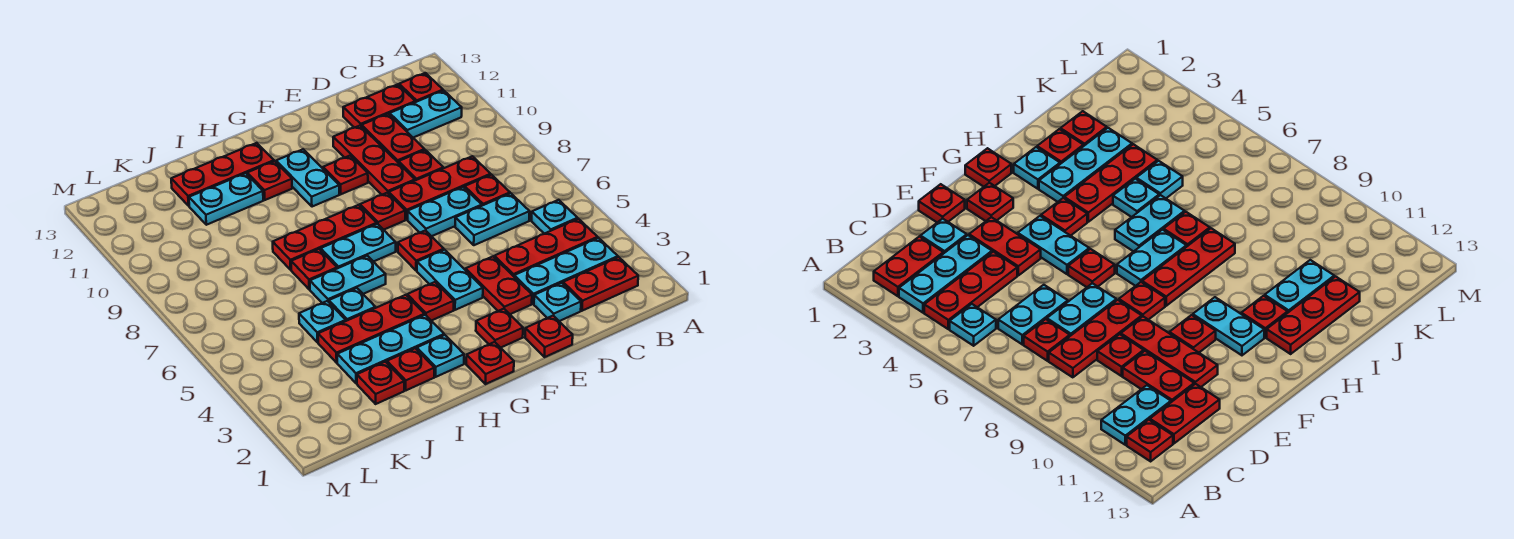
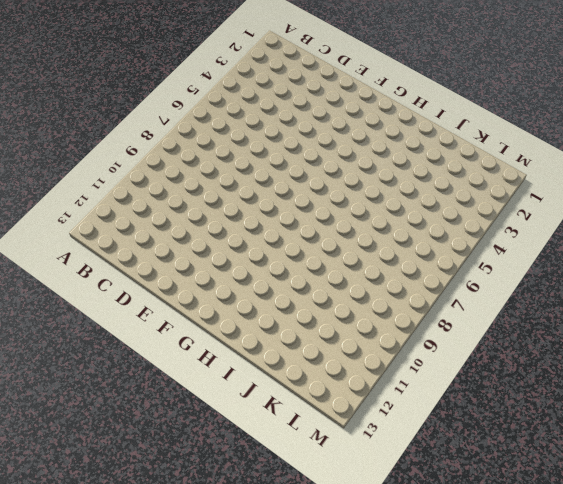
none -> red plate B2:C2 level 1
none -> cyan plate B3:D3 level 1
none -> red plate B4:D4 level 1
none -> cyan plate B5 level 1

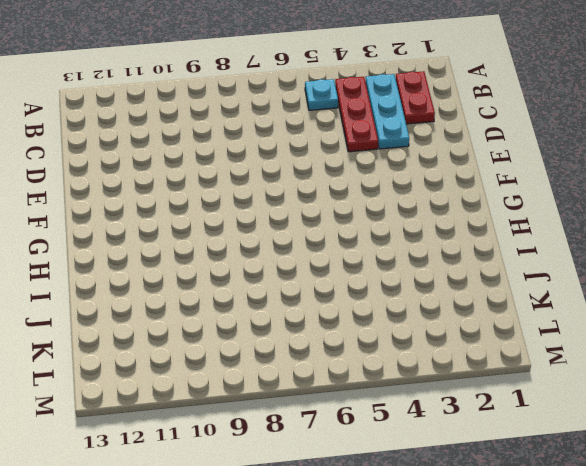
none -> cyan plate B11:C11 level 1
none -> red plate B12 level 1
none -> cyan plate C6:D6 level 1
none -> red plate C7 level 1

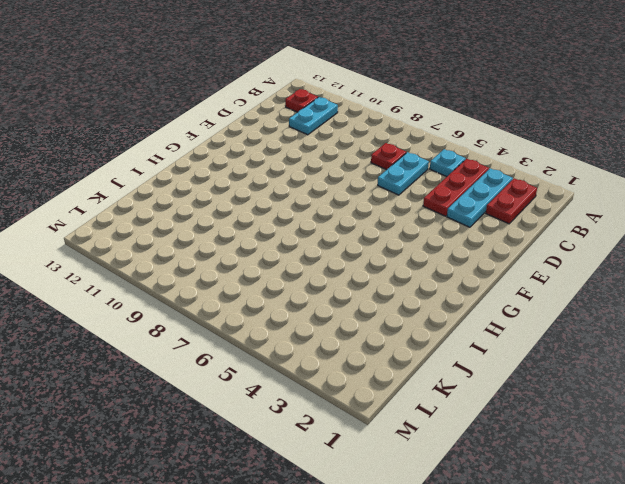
none -> red plate C8:E8 level 1
none -> red plate C12:D12 level 1
none -> cyan plate D2 level 1
none -> cyan plate D7:E7 level 1

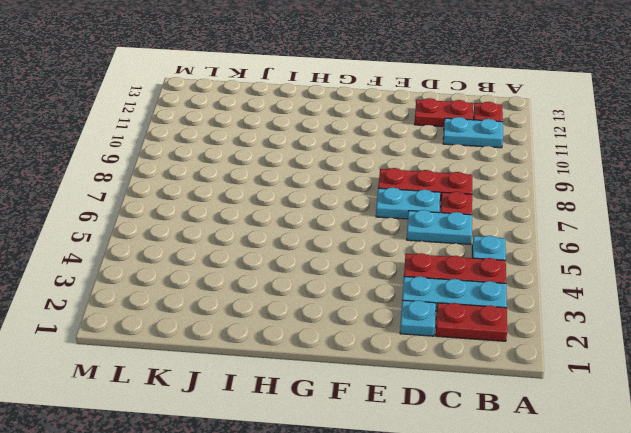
none -> red plate D9 level 1
none -> red plate D10:D11 level 1
none -> red plate E1 level 1
none -> red plate E3:E4 level 1

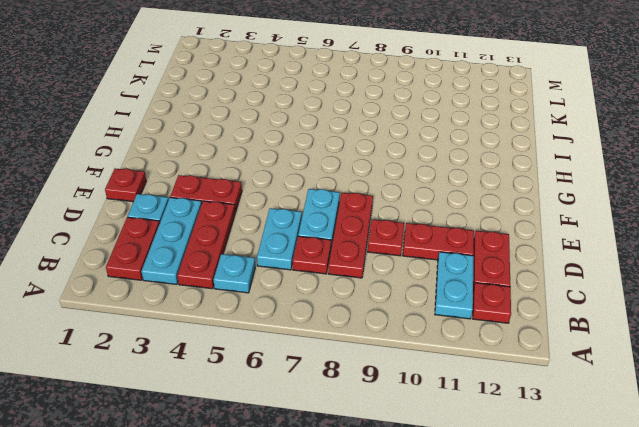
none -> red plate E9:E11 level 1
none -> red plate F2 level 1
none -> cyan plate F4:F5 level 1
none -> red plate F6 level 1

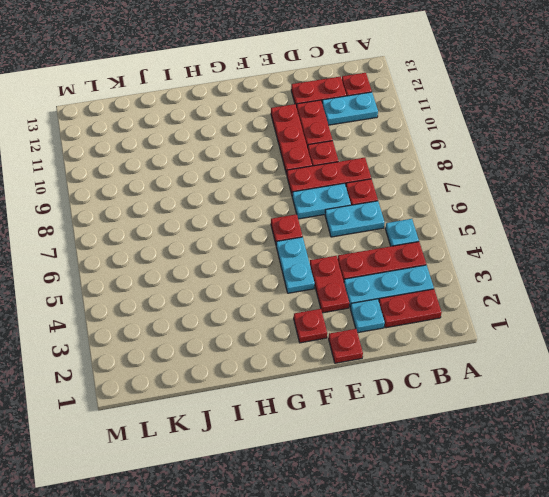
none -> red plate F8 level 1
none -> red plate F10 level 1
none -> red plate G1 level 1
none -> red plate G4 level 1

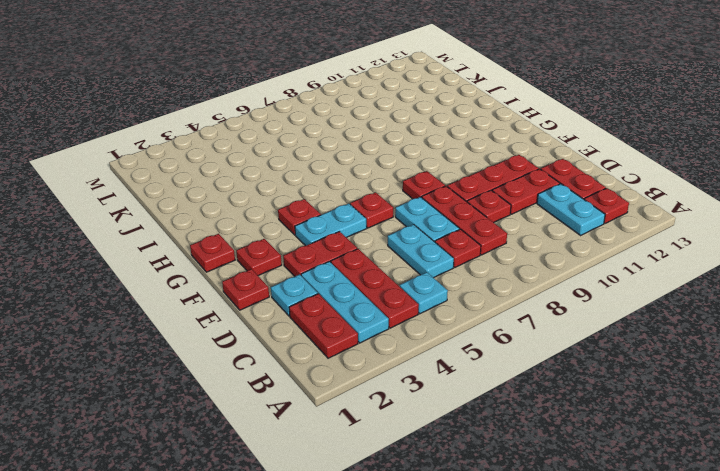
none -> red plate F10 level 1
none -> cyan plate G7:H7 level 1
none -> red plate G8:I8 level 1
none -> cyan plate G10:G11 level 1

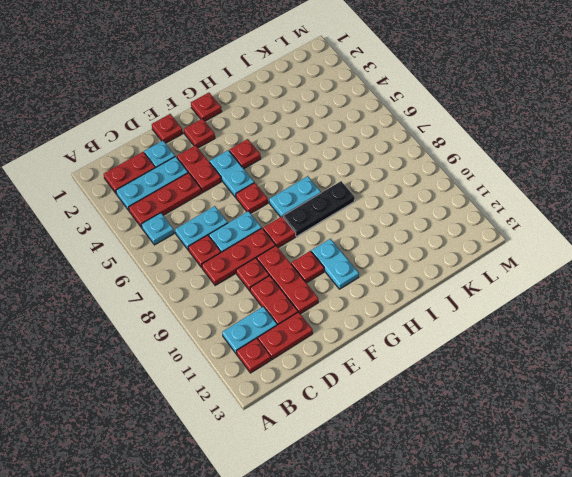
black plate G8:I8 level 1 -> red plate G8:I8 level 1
none -> cyan plate H2 level 1
none -> cyan plate H3:J3 level 1
none -> red plate H4:J4 level 1
none -> cyan plate H6:I6 level 1

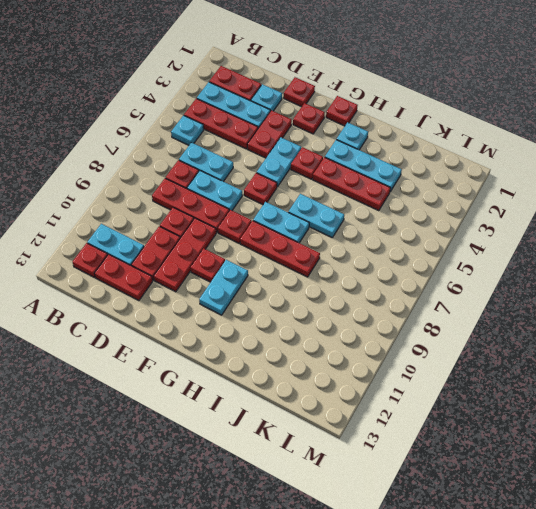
none -> red plate H11 level 1
none -> red plate H12:J12 level 1
none -> red plate I2 level 1
none -> cyan plate I5 level 1

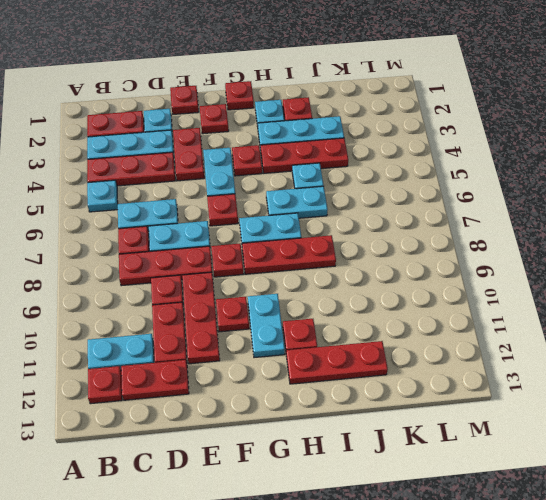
none -> red plate I7 level 1
none -> cyan plate I11:J11 level 1
none -> red plate J2 level 1
none -> cyan plate J5 level 1

